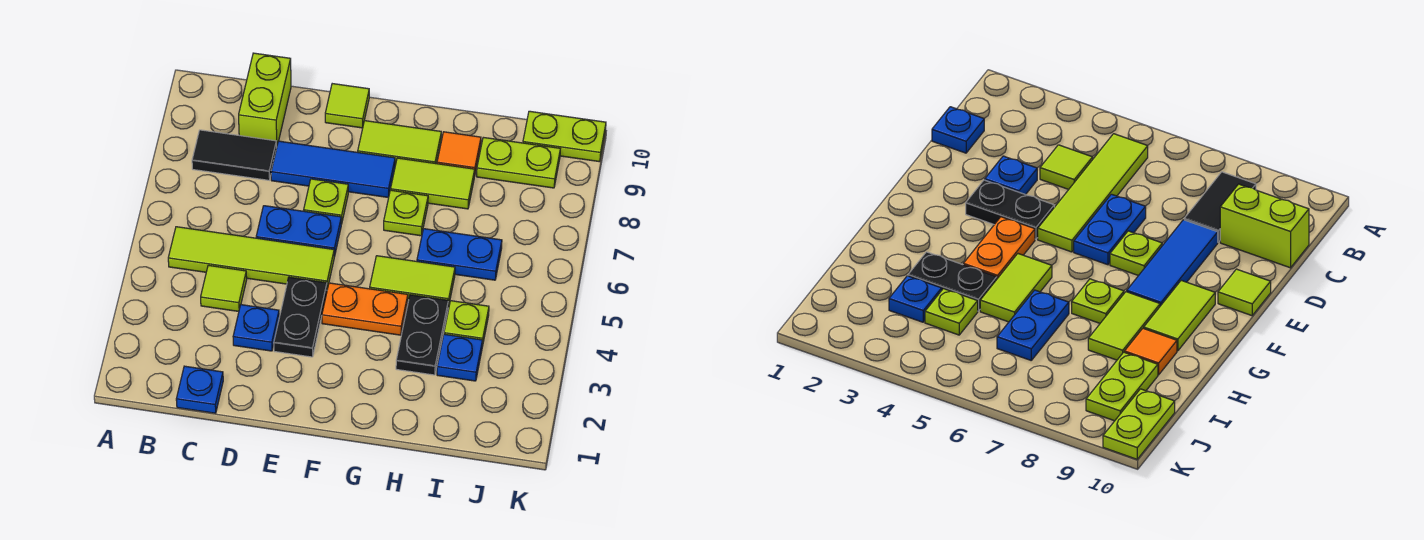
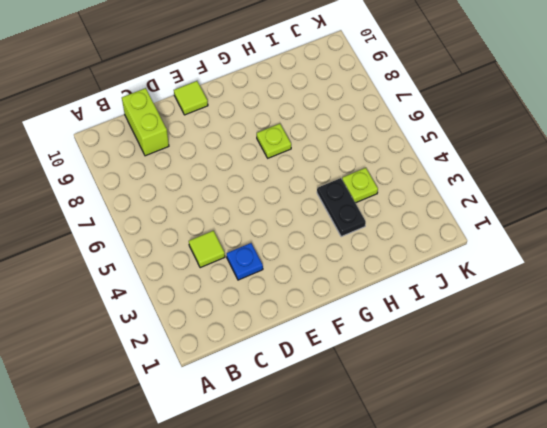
none -> lime tile B5:E5 level 1
none -> black tile B8:C8 level 1
none -> blue plate C1 level 1

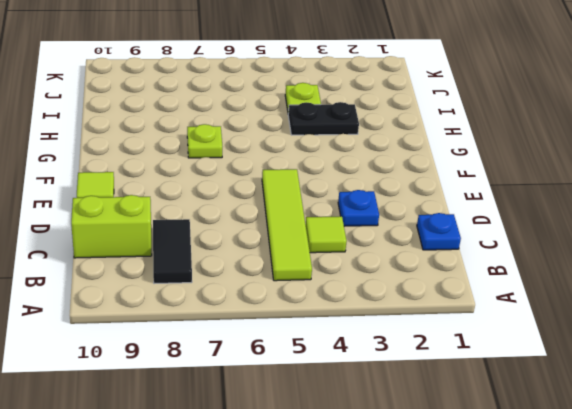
none -> blue plate D6:E6 level 1
none -> blue tile D8:F8 level 1
none -> black plate E3:E4 level 1

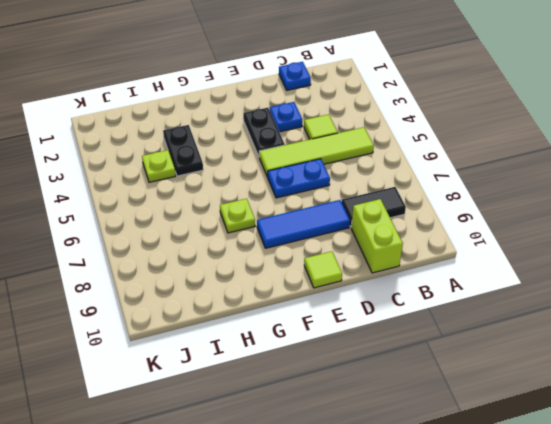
none -> lime plate E7 level 1
none -> orange plate F4:G4 level 1
none -> lime tile F9:G9 level 1

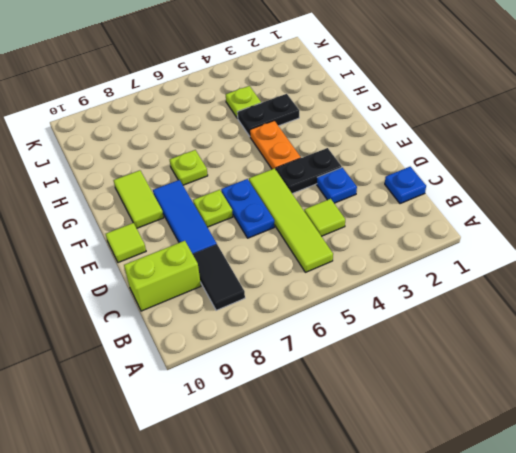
none -> lime tile G5:H5 level 1
none -> lime tile G8:H8 level 1
none -> blue plate H6:I6 level 1

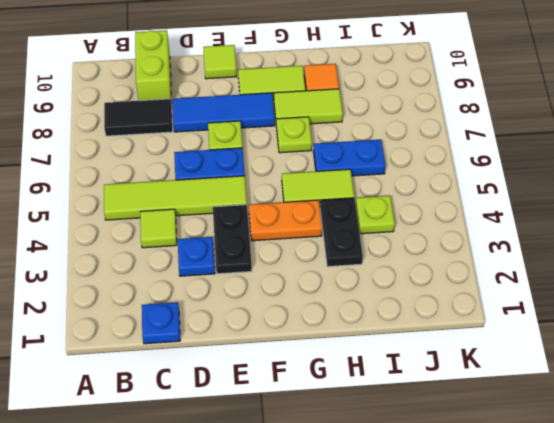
none -> blue plate I3 level 1
none -> lime plate I9:J9 level 1
none -> lime plate J10:K10 level 1

